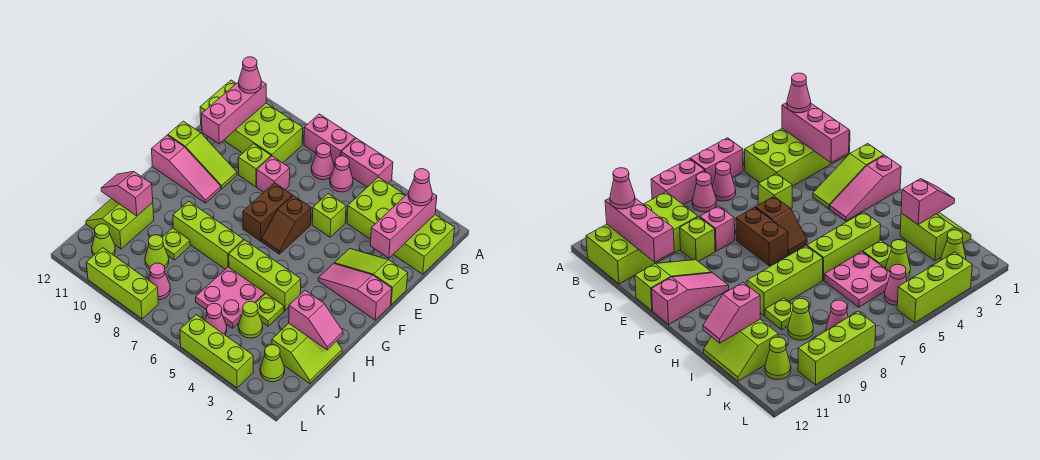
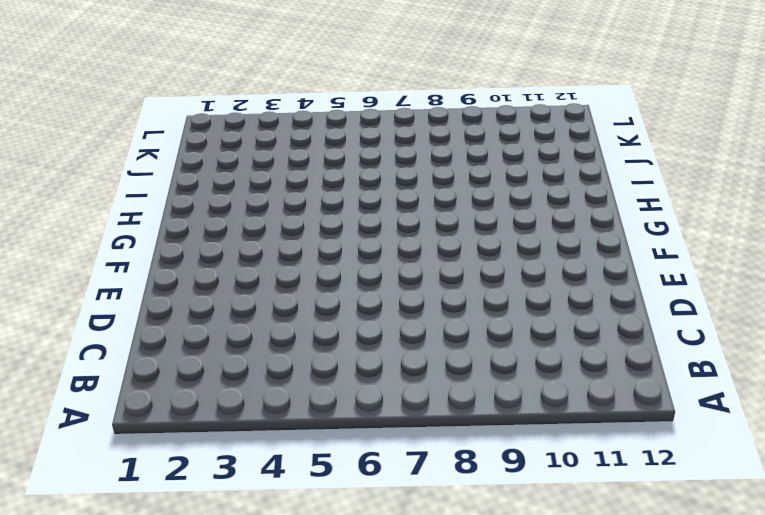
none -> pink brick A5:A6 level 1
none -> pink brick A7:A8 level 1
none -> lime brick B1:C4 level 1
none -> pink cone B6 level 1

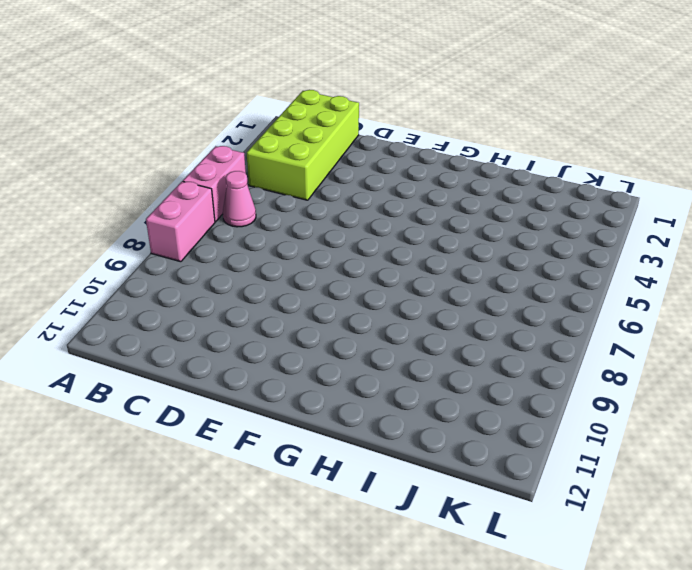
none -> pink cone B7 level 1
none -> lime brick B9:C12 level 1
none -> lime brick D5 level 1
none -> pink brick D8 level 1

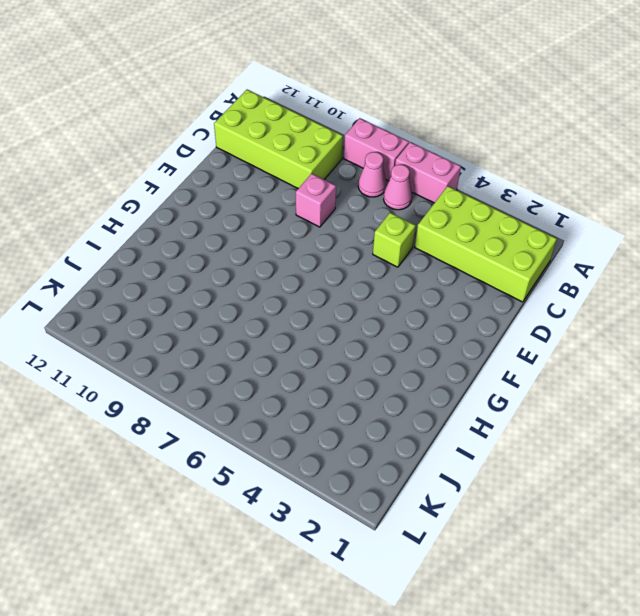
none -> lime brick D9 level 1
none -> lime slope E1:E3 level 1 top 1
none -> brown slope E6:F6 level 1 top E
none -> brown brick E7:F7 level 1

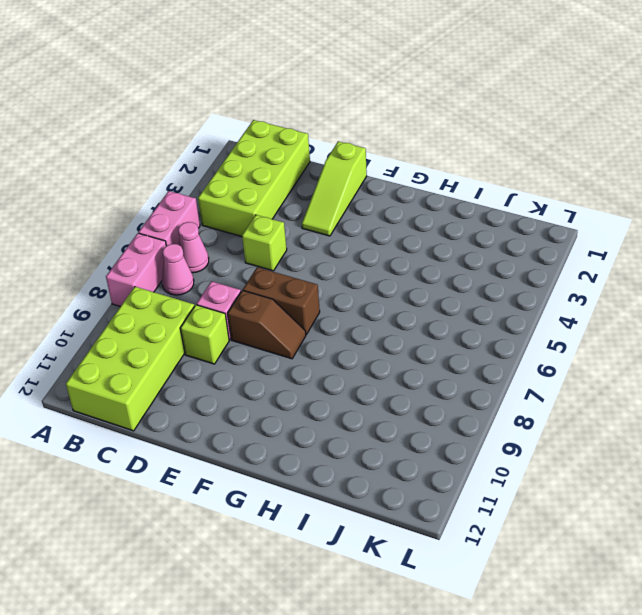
brown slope E8:F8 level 1 top E -> brown slope E6:F6 level 1 top E
none -> lime slope E10:E12 level 1 top 12
none -> pink slope F1:F3 level 1 top 1
none -> pink slope F10:F12 level 1 top 12
none -> lime brick H4:H6 level 1

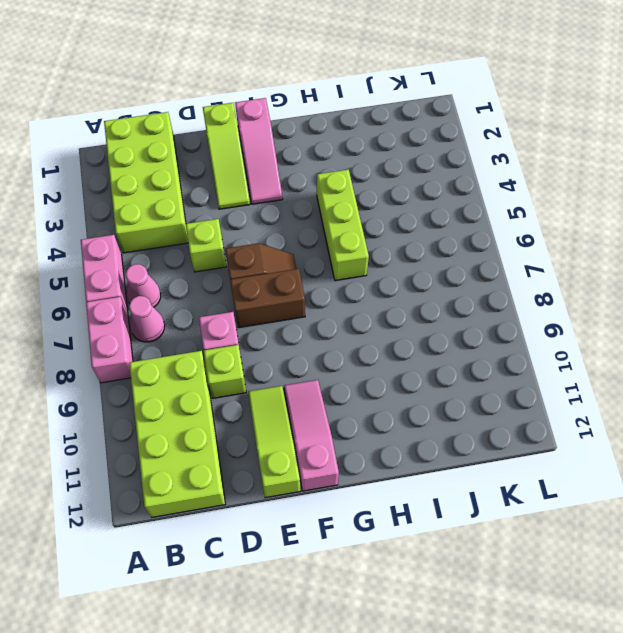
none -> lime brick H7:H9 level 1
none -> lime slope I1:J2 level 1 top 2
none -> lime plate I4 level 1
none -> pink plate I5:J6 level 1

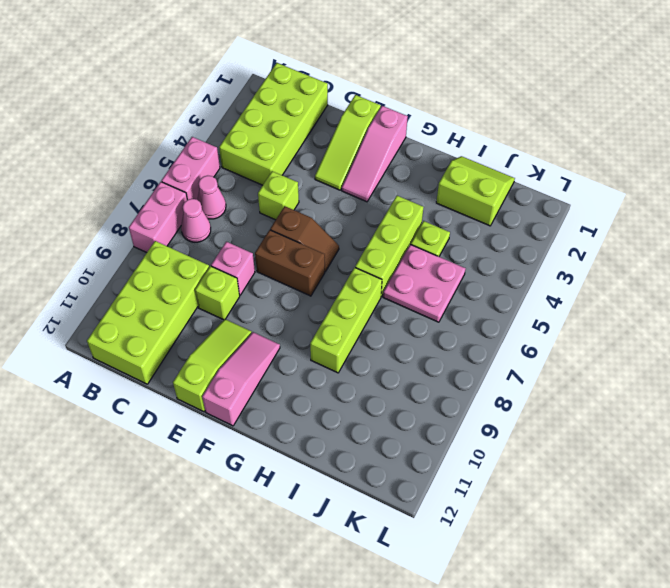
none -> lime plate I9 level 1
none -> lime slope I11:J12 level 1 top 11
none -> lime cone J4 level 1
none -> lime cone J9 level 1

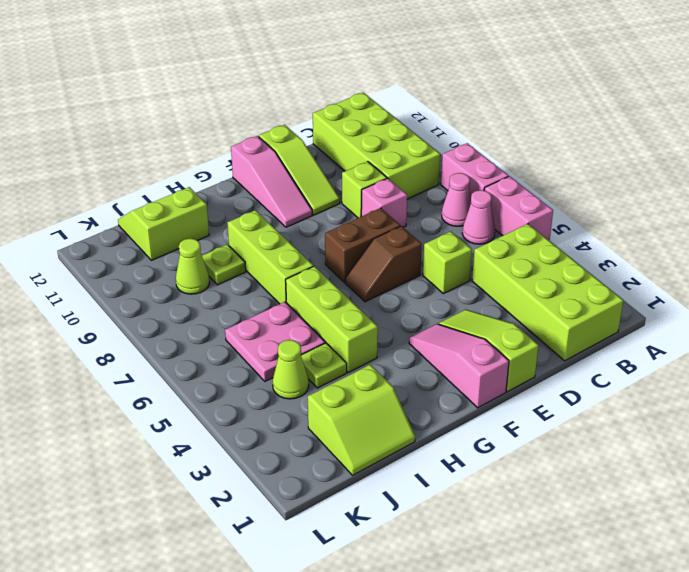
none -> lime cone K2 level 1
none -> pink cone K5 level 1
none -> pink cone K8 level 1
none -> lime cone K11 level 1

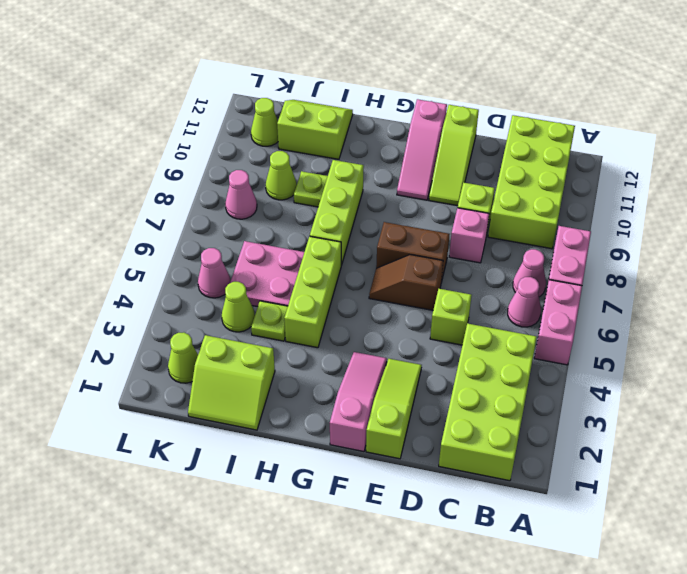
none -> lime brick L3:L5 level 1
none -> lime brick L8:L10 level 1
none -> pink brick B2:D2 level 2
none -> pink brick B11:D11 level 2

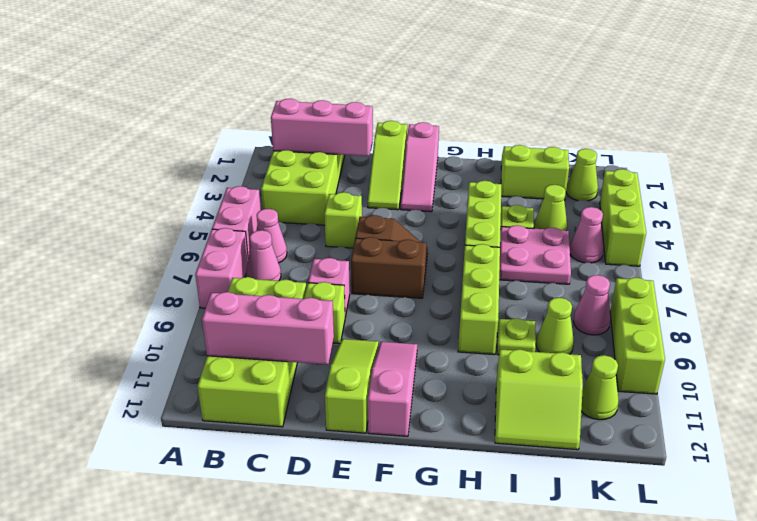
none -> pink slope I1:I2 level 2 top 2
none -> pink slope I11:I12 level 2 top 11
none -> pink cone B2 level 3
none -> pink cone B11 level 3

